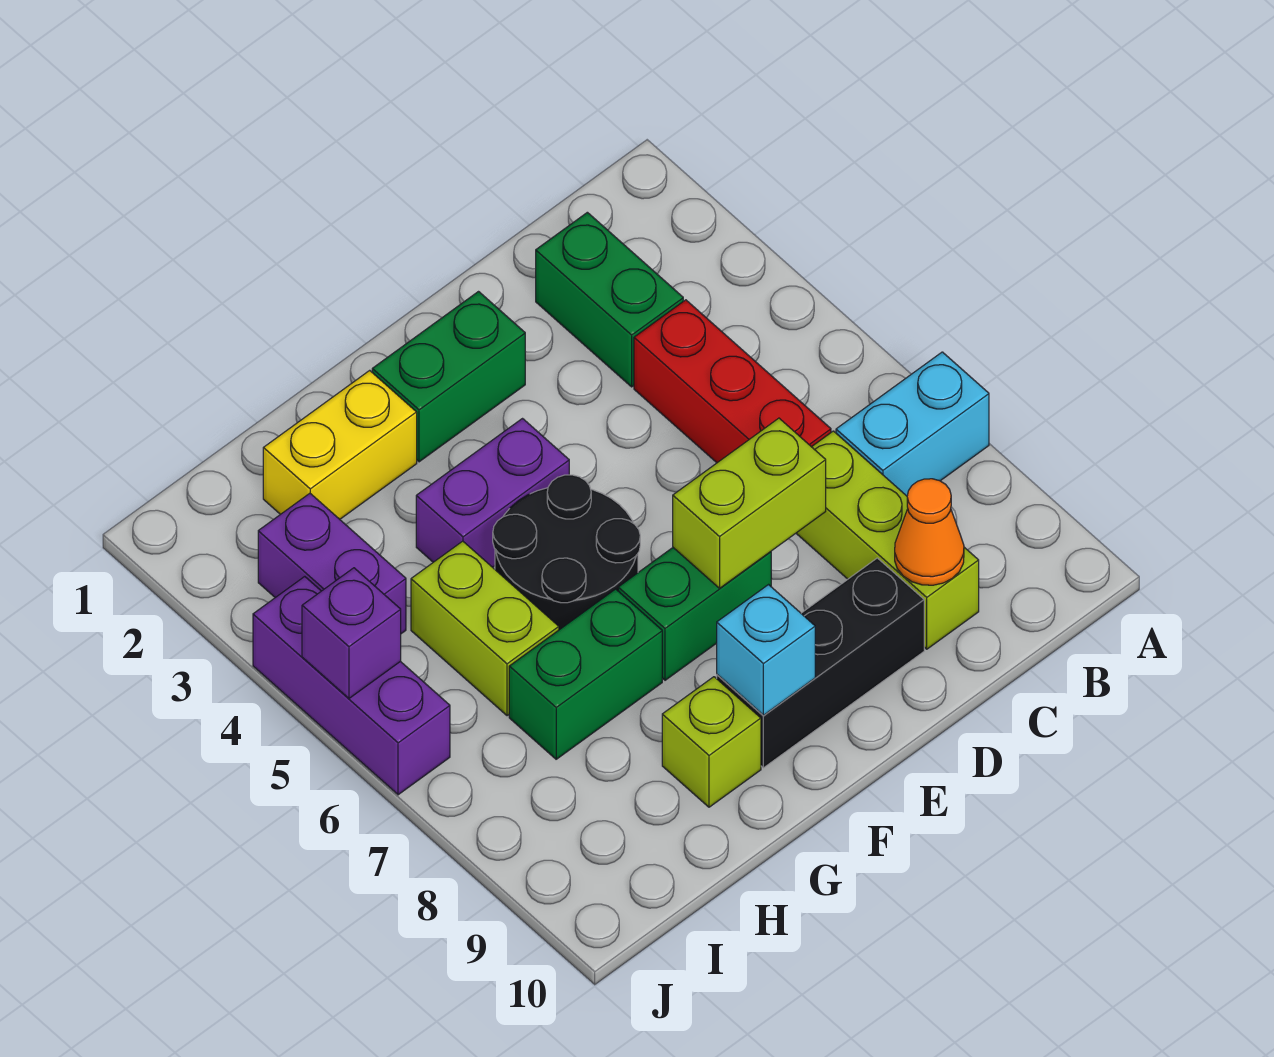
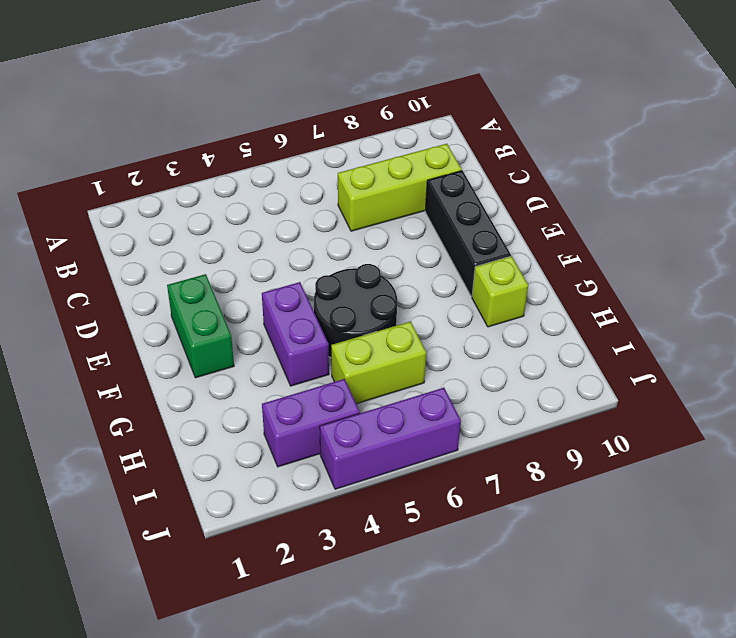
none -> cyan brick A7:B7 level 1
none -> green brick C2:C3 level 1
none -> red brick C4:C6 level 1

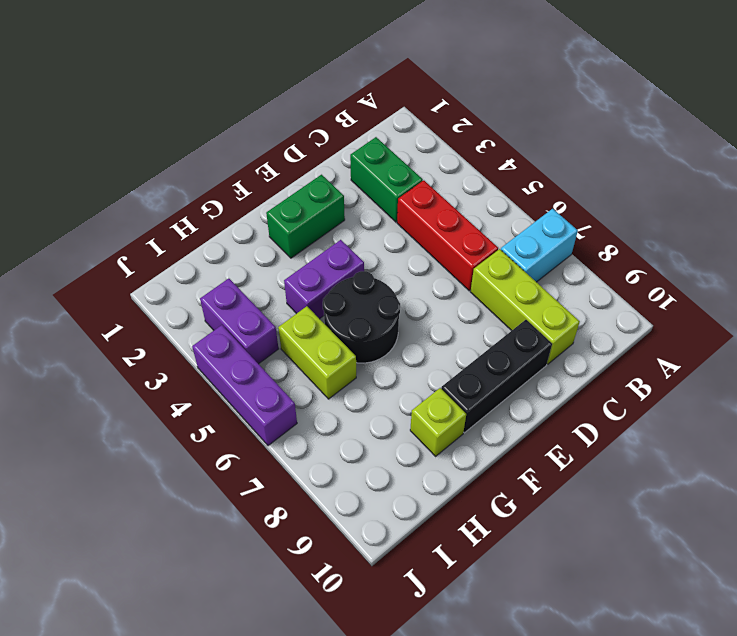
none -> green brick E7:F7 level 1
none -> yellow brick G2:H2 level 1
none -> green brick G7:H7 level 1

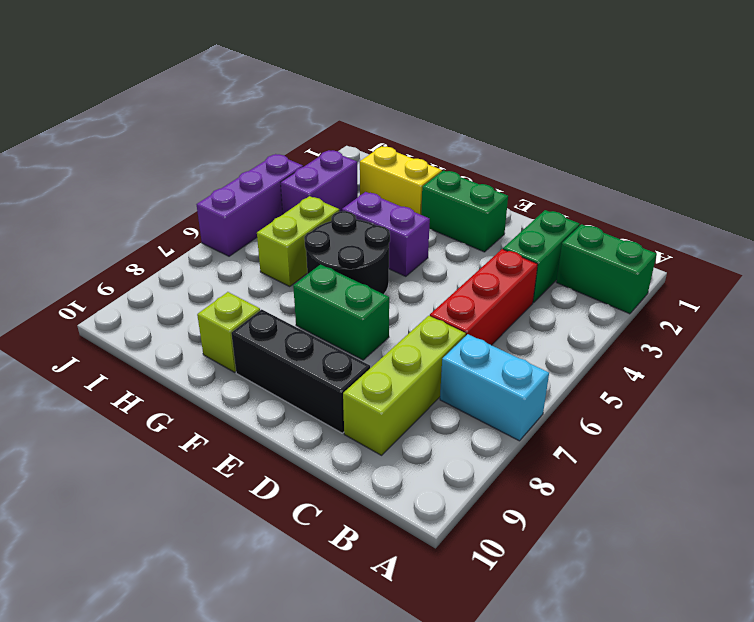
green brick A2:B2 level 1 -> green brick G7:H7 level 1
none -> orange cone C9 level 2
none -> lime brick D7:E7 level 2
none -> cyan brick F9 level 2

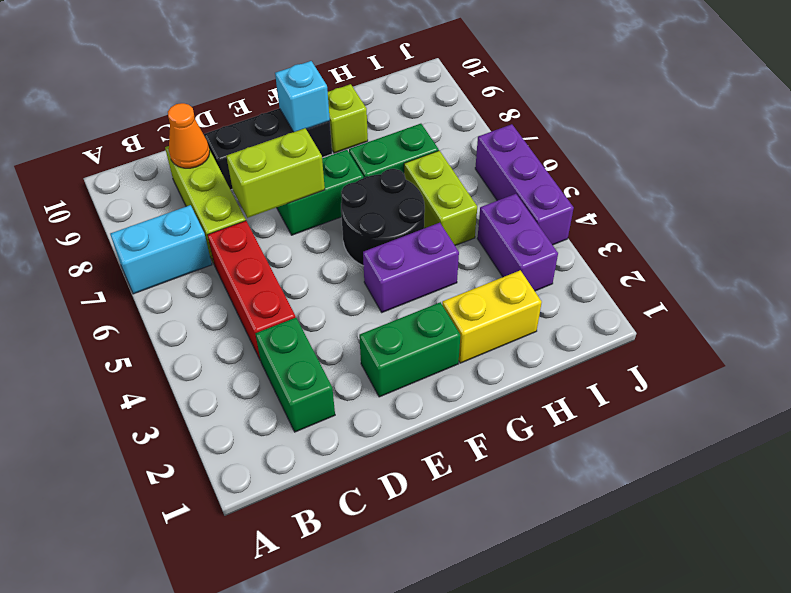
none -> purple brick J5 level 2

